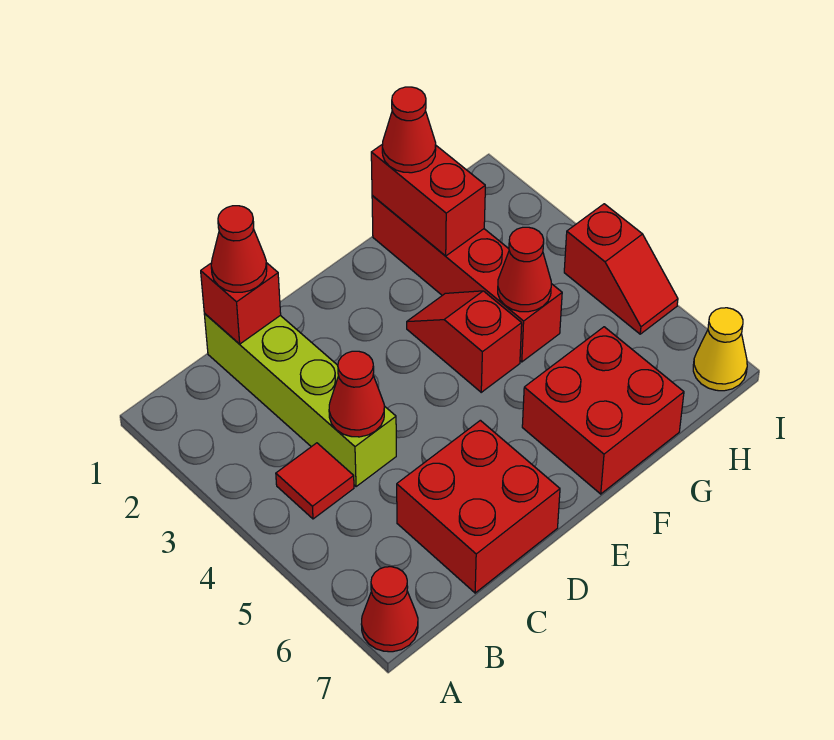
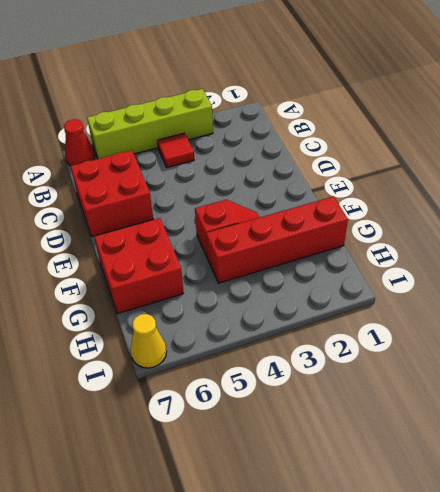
lime brick A3:A6 level 1 -> lime brick C1:C4 level 1
none -> red slope I4:I5 level 1 top 4
none -> red brick C1 level 2
none -> red cone C4 level 2

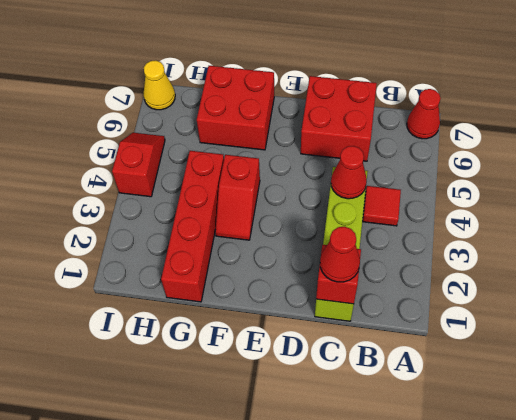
none -> red brick G1:G2 level 2
none -> red cone G4 level 2
none -> red cone G1 level 3

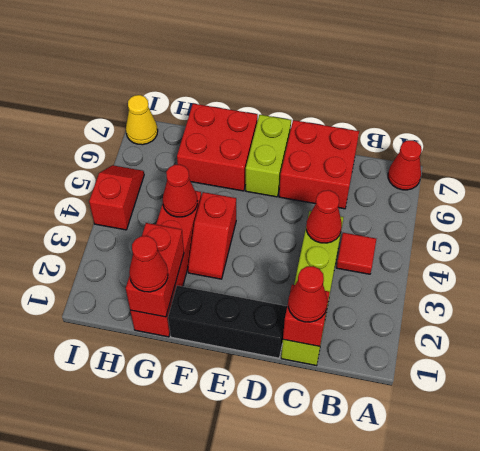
black brick D1:F1 level 1 -> none
lime brick E6:E7 level 1 -> none

